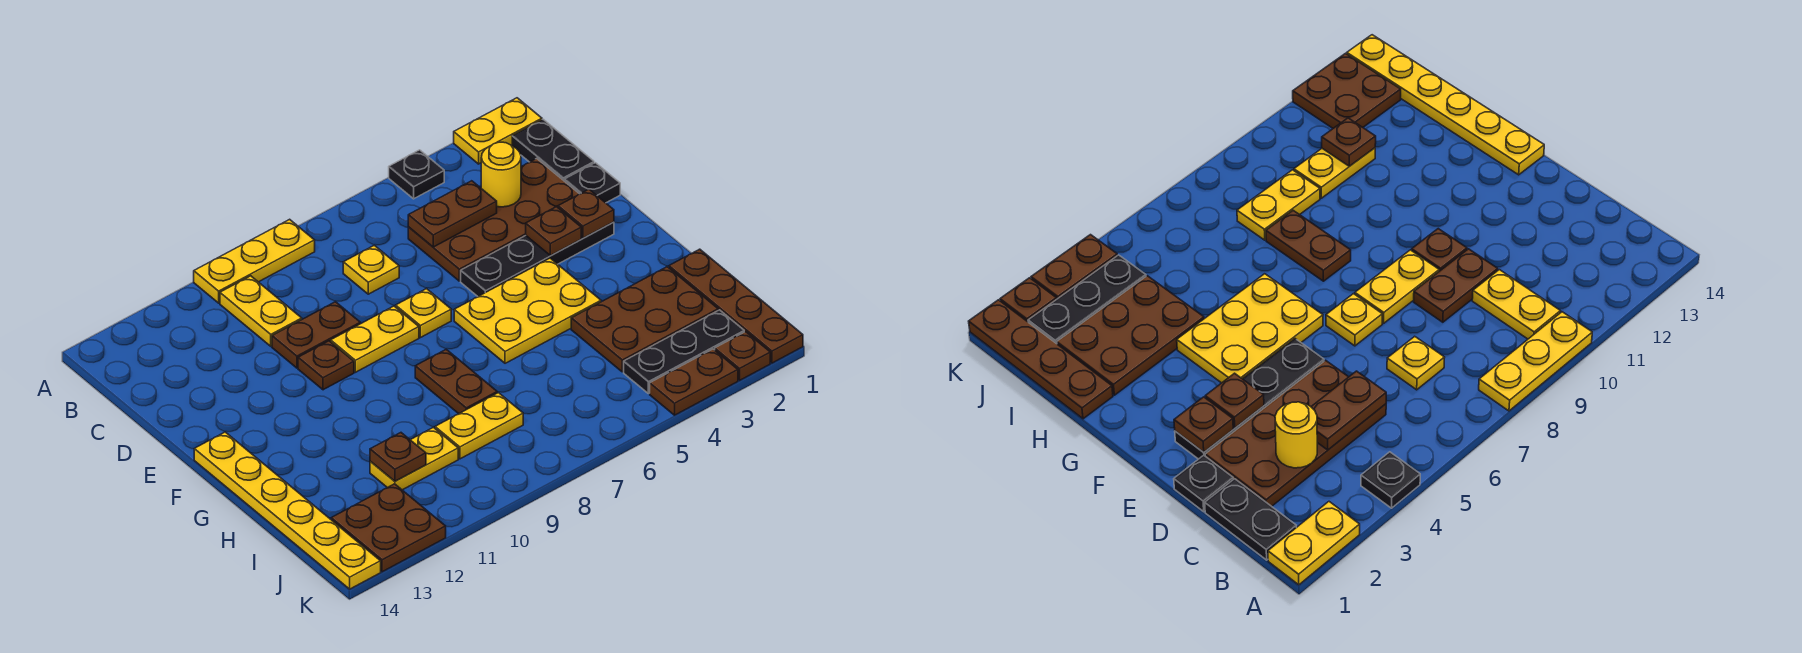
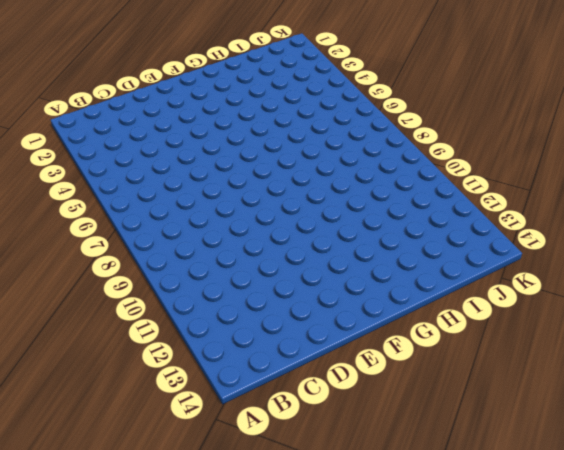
none -> yellow plate A1:A2 level 1
none -> black plate A4 level 1
none -> yellow plate A8:A10 level 1

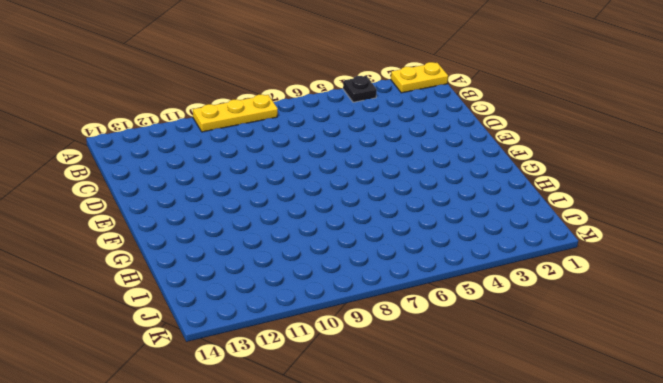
none -> black plate B1:C1 level 1
none -> yellow plate B10:C10 level 1
none -> brown plate C2:D5 level 1

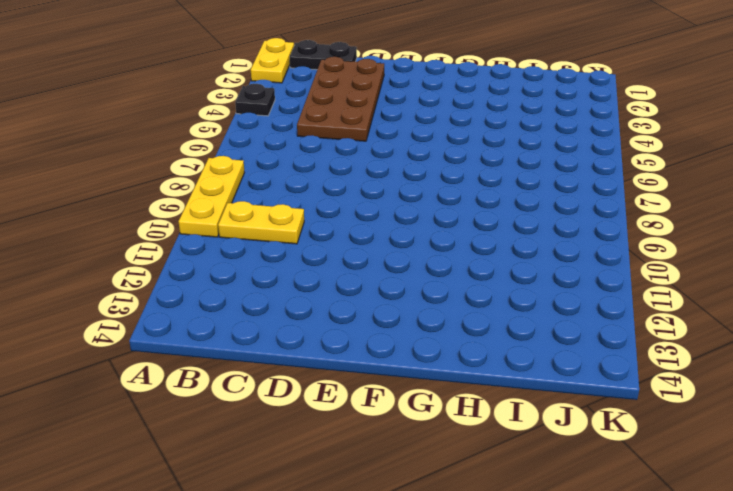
none -> yellow plate C7 level 1
none -> black plate D1 level 1
none -> brown plate D9:D10 level 1

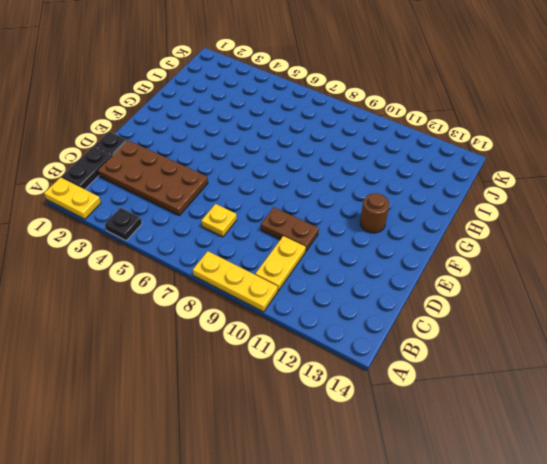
brown round brick F12 level 1 -> none
none -> black plate E2:E5 level 1
none -> yellow plate E7 level 1
none -> yellow plate E8:E9 level 1

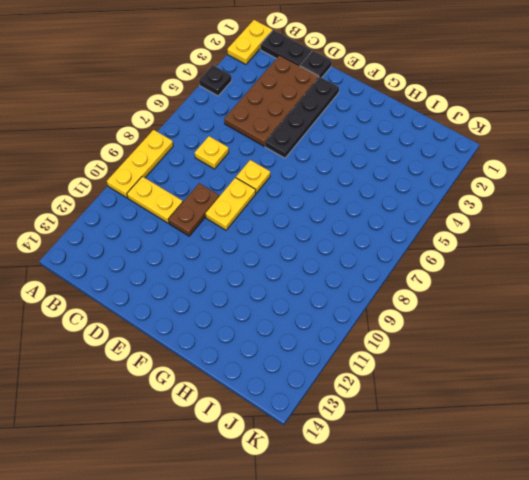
none -> brown plate E10 level 1
none -> yellow plate F4:G6 level 1
none -> yellow plate F14:K14 level 1

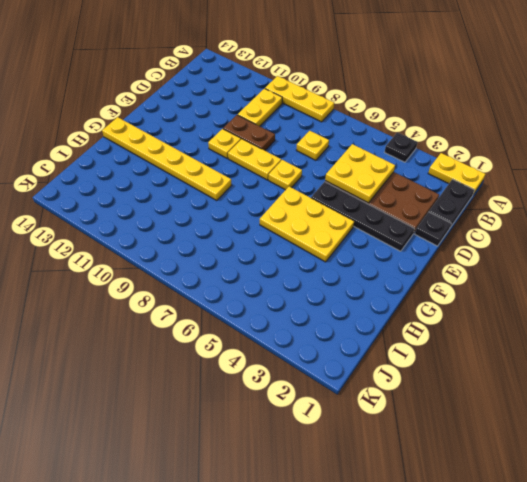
yellow plate C4:D5 level 2 -> brown plate C4:C5 level 2
yellow plate E10 level 1 -> brown plate E10 level 1
yellow plate G9:G14 level 1 -> yellow plate F14:K14 level 1
none -> brown plate G8:H8 level 1
none -> brown plate H1:K1 level 1
none -> brown plate H2:I4 level 1

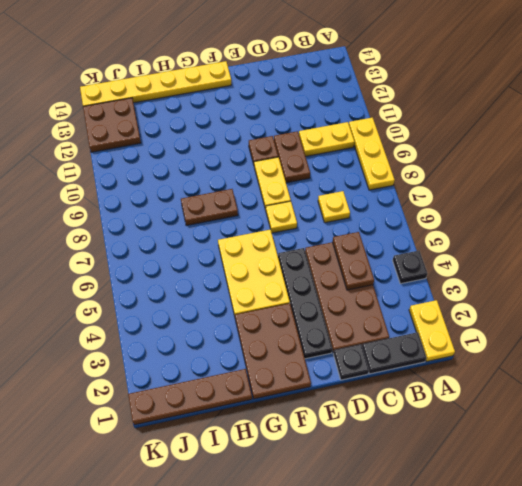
brown plate F1:G3 level 1 -> brown plate H2:I4 level 1
none -> yellow plate I8:I9 level 1
none -> yellow plate I10:I11 level 1
none -> black plate J2:J4 level 1

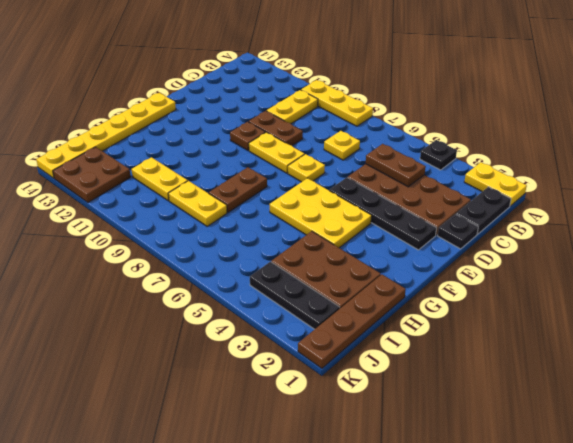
none -> brown plate K2 level 1
none -> brown plate K3:K4 level 1
none -> yellow round brick C3 level 2

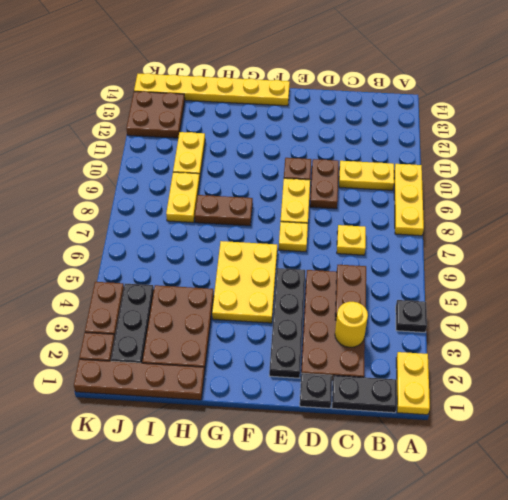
none -> brown plate E2 level 2
none -> brown plate E3 level 2
none -> brown plate I11 level 2

